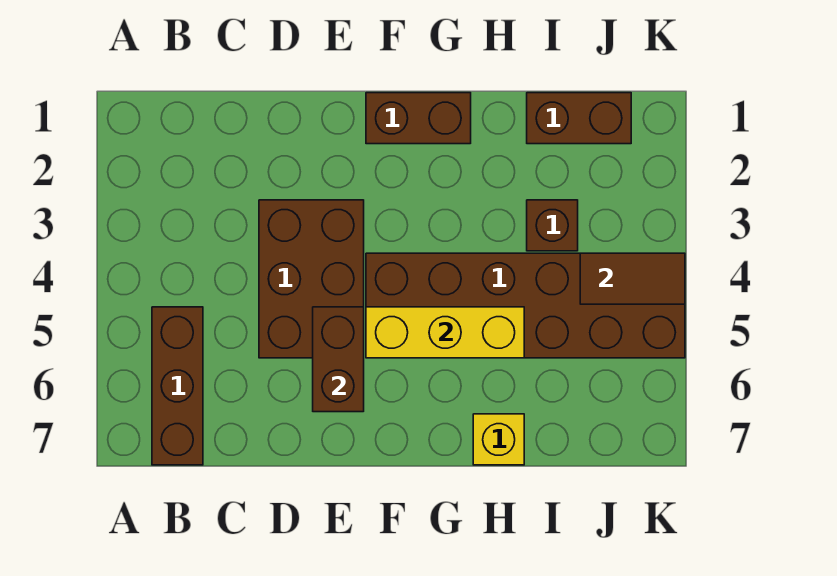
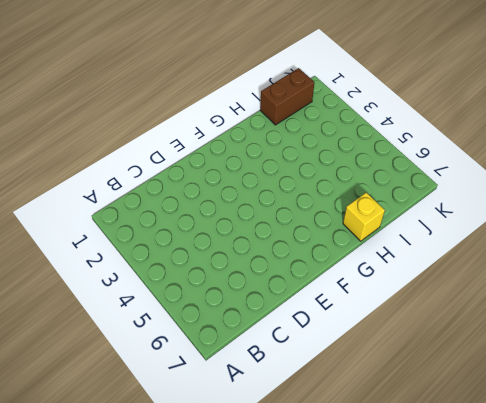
none -> brown brick B5:B7 level 1
none -> brown brick D3:E5 level 1

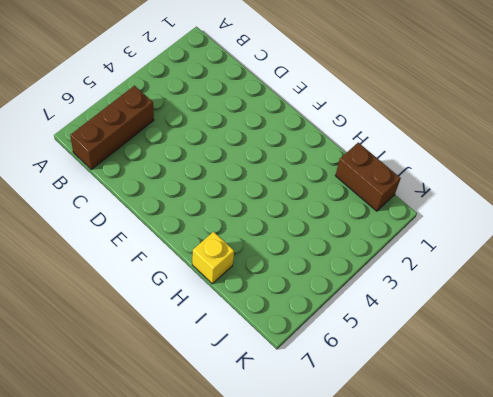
none -> brown brick D3:E5 level 1
none -> brown brick F1:G1 level 1

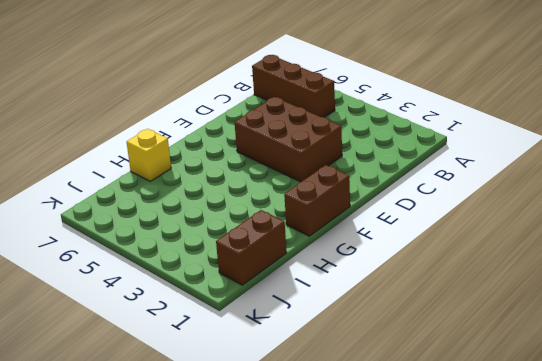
none -> brown brick F4:K5 level 1
none -> brown brick I3 level 1

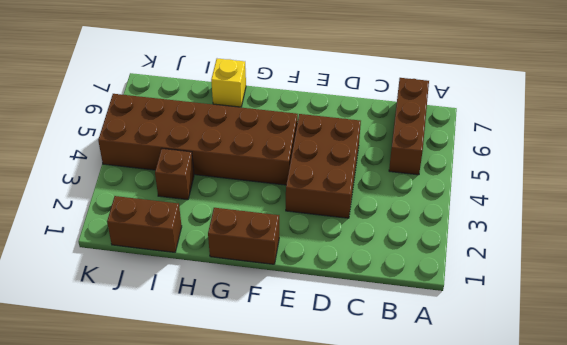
none -> brown brick E5:E6 level 2
none -> yellow brick F5:H5 level 2

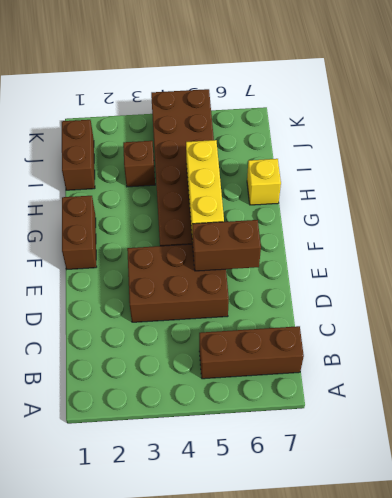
none -> brown tile J4:K4 level 2

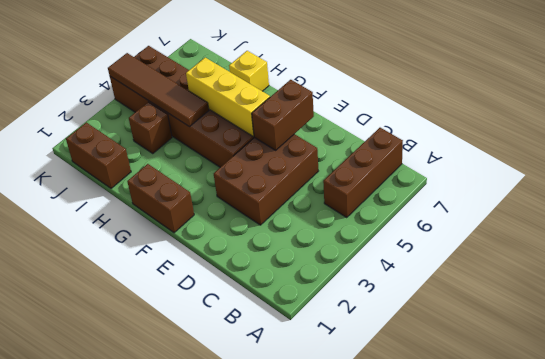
brown tile H4:K4 level 2 -> brown tile J4:K4 level 2

